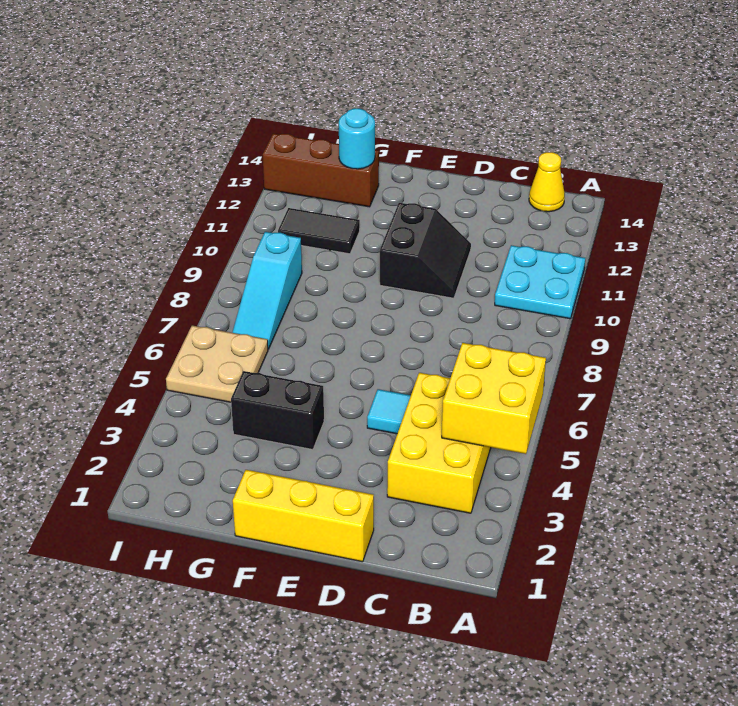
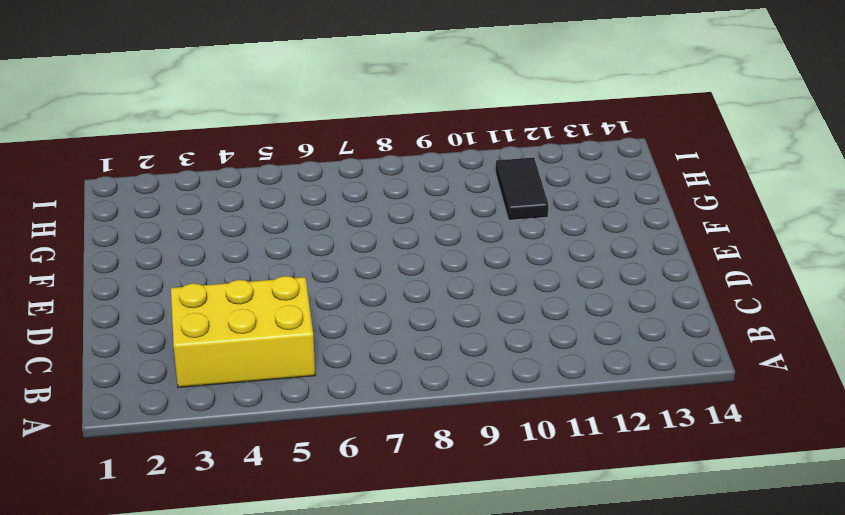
none -> cyan plate A10:B11 level 1
none -> yellow cone B14 level 1
none -> yellow brick D1:F1 level 1

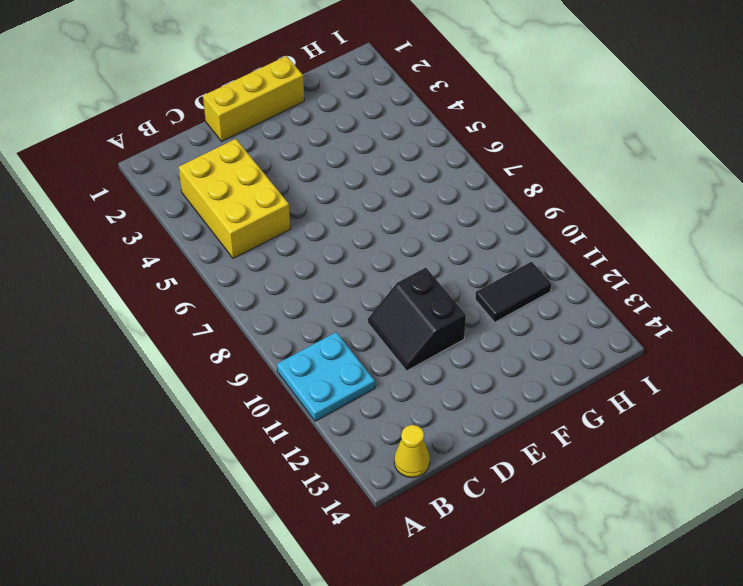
none -> cyan tile D5 level 1
none -> black brick F4:G4 level 1
none -> brown brick G13:I13 level 1

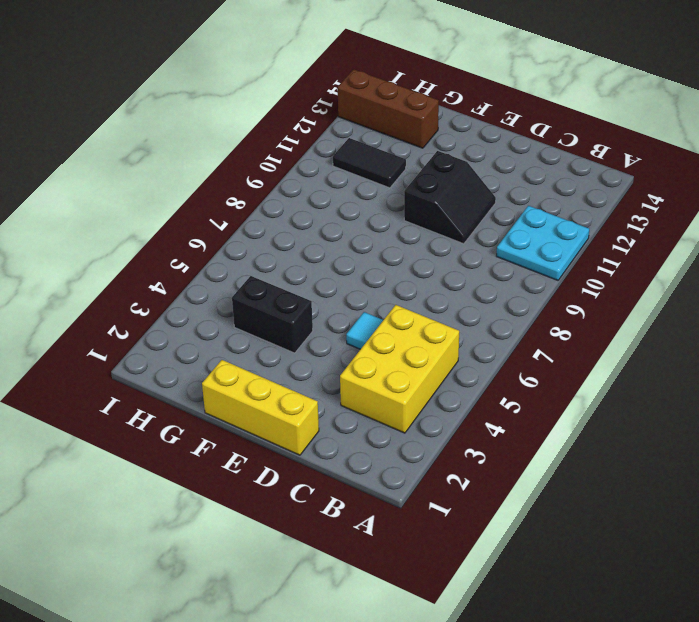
none -> yellow cone B14 level 1
none -> tan plate H5:I6 level 1
none -> cyan slope H7:H9 level 1 top 9

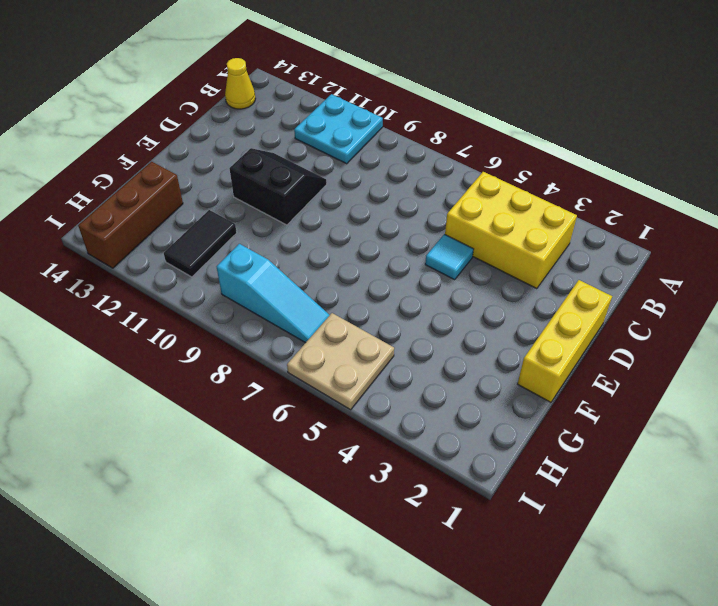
none -> black brick F4:G4 level 1
none -> yellow brick A4:B5 level 2
none -> cyan round brick G13 level 2

